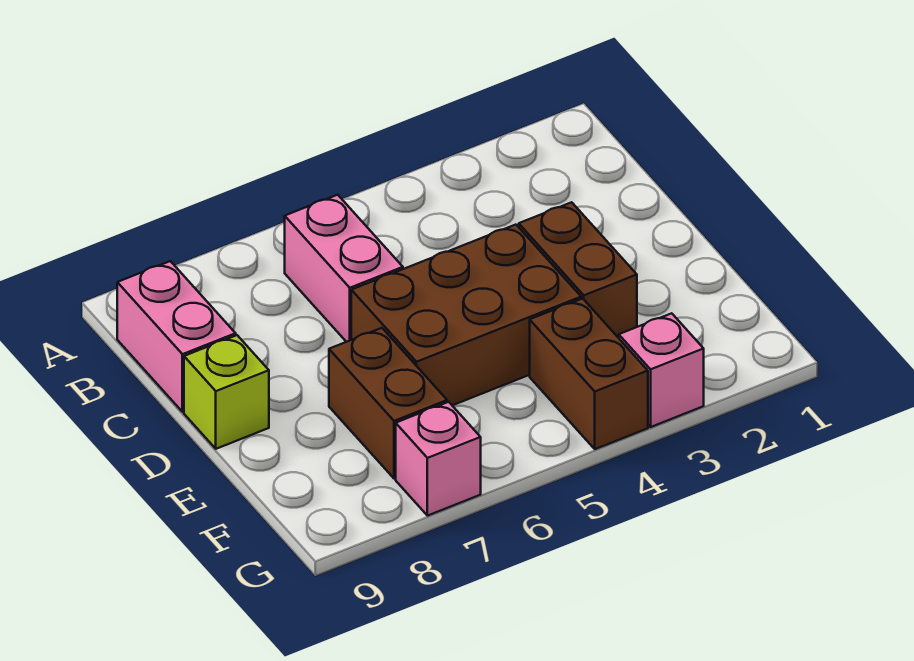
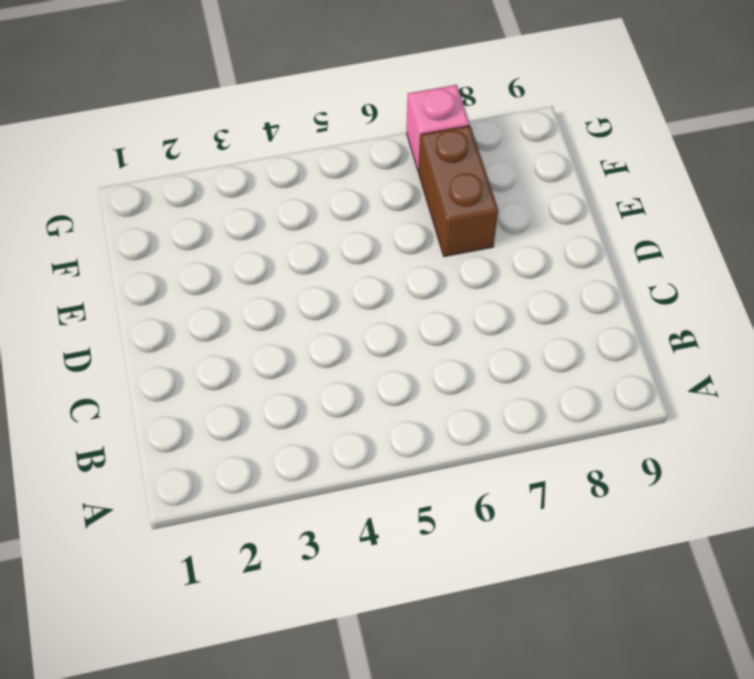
none -> pink brick B6:C6 level 1
none -> pink brick B9:C9 level 1

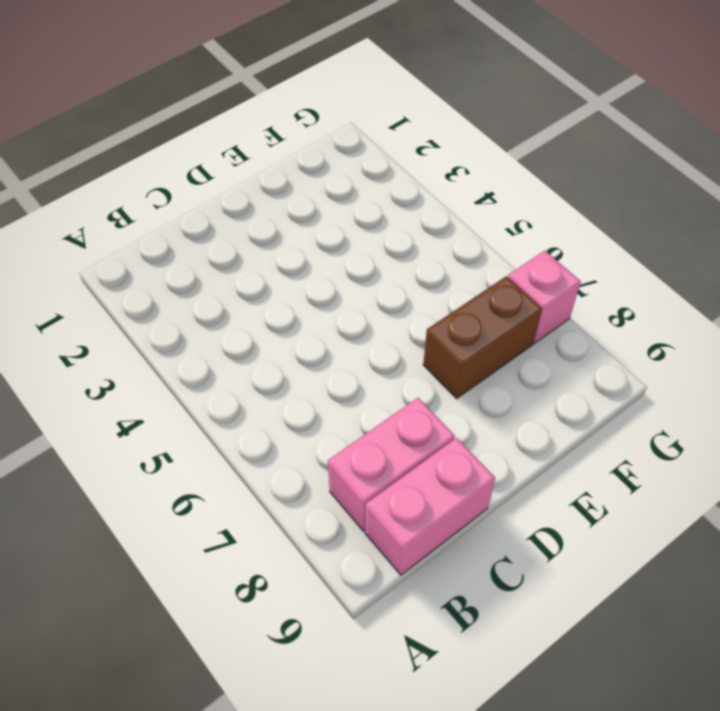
pink brick B8:C8 level 1 -> pink brick B6:C6 level 1
none -> brown brick D3:E3 level 1
none -> brown brick D4:E6 level 1

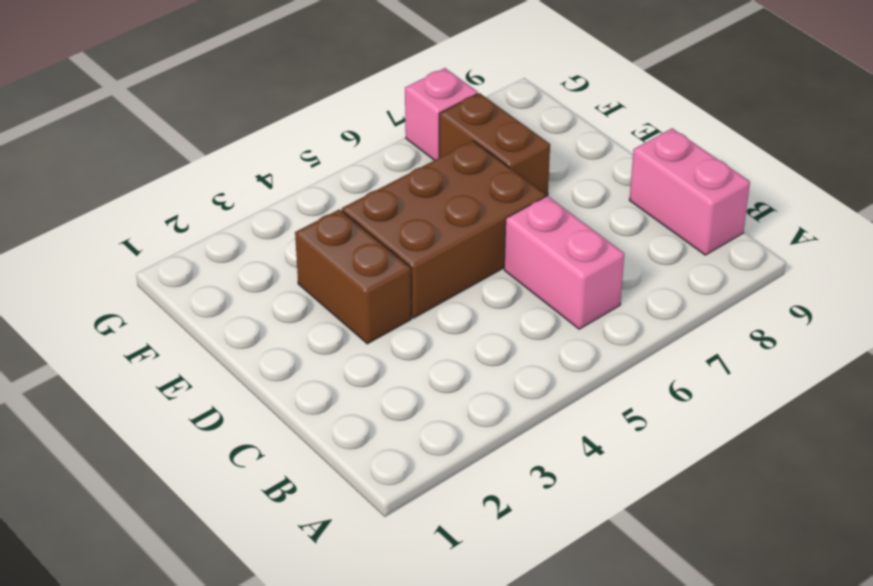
none -> lime brick D9 level 1
none -> brown brick F4:G4 level 1

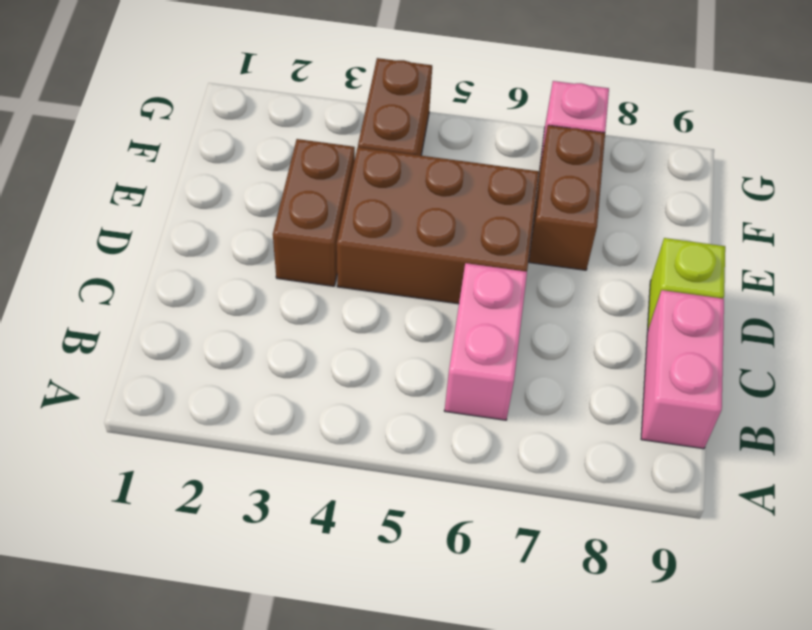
none -> pink brick G3 level 1

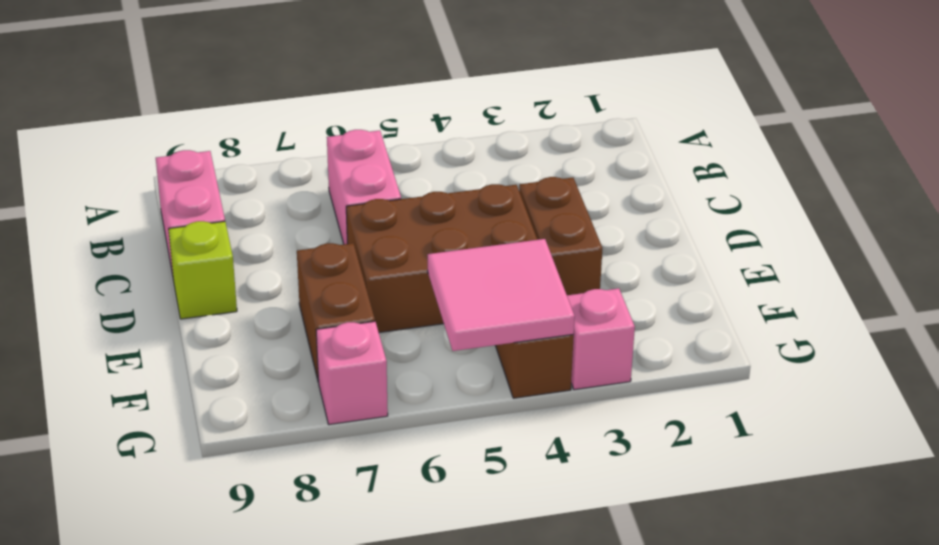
pink tile F4:G5 level 2 -> none

